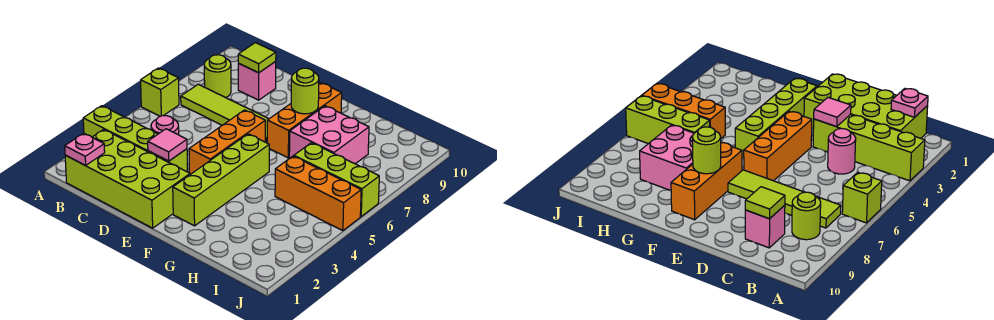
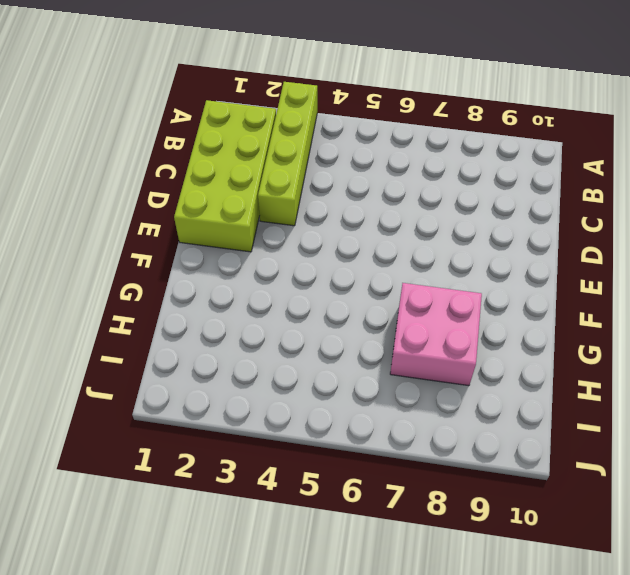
none -> lime brick A6 level 1
none -> lime tile B7:E7 level 1
none -> lime round brick B8 level 1

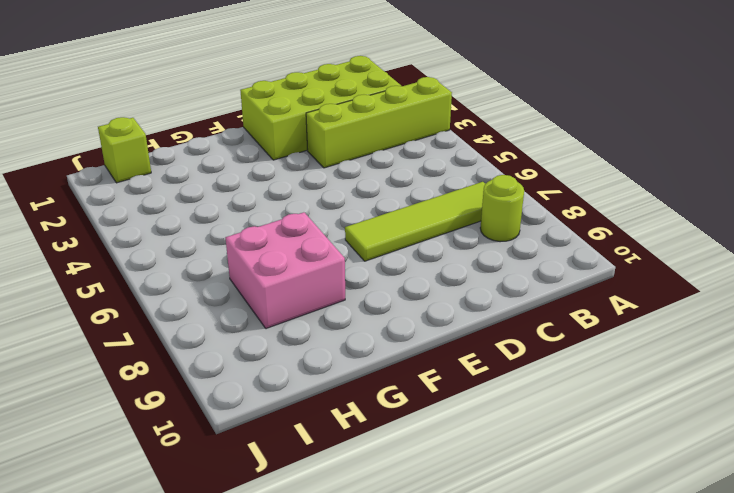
lime brick I1 level 1 -> lime brick A6 level 1
none -> pink round brick C4 level 1
none -> pink brick C9 level 1
none -> orange brick E4:E6 level 1

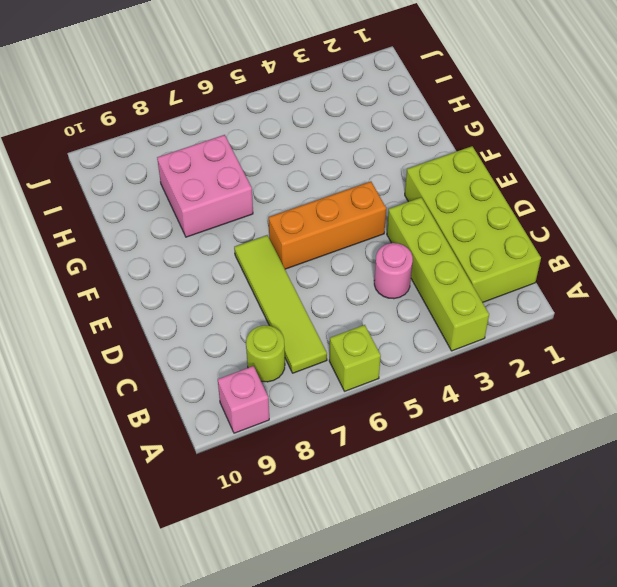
pink brick A9 level 1 -> pink brick C9 level 1
none -> lime brick F2:F5 level 1
none -> orange brick F7:F9 level 1
none -> orange brick H5:J5 level 1

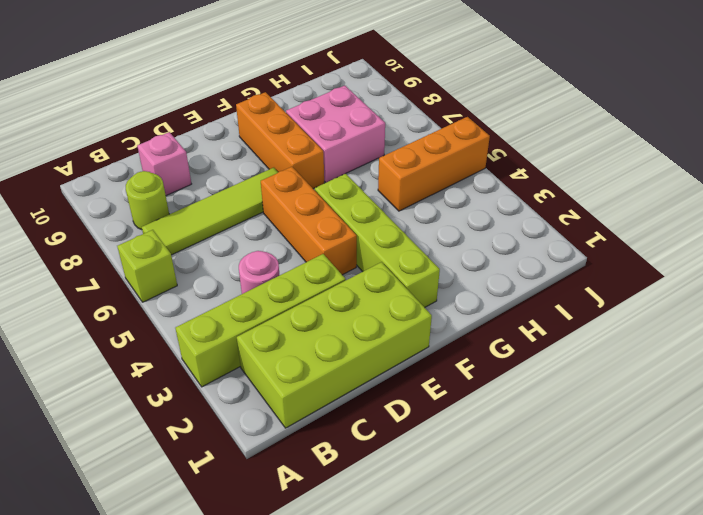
none -> lime brick H6:J6 level 1
none -> pink plate B1 level 2
none -> lime tile C9 level 2

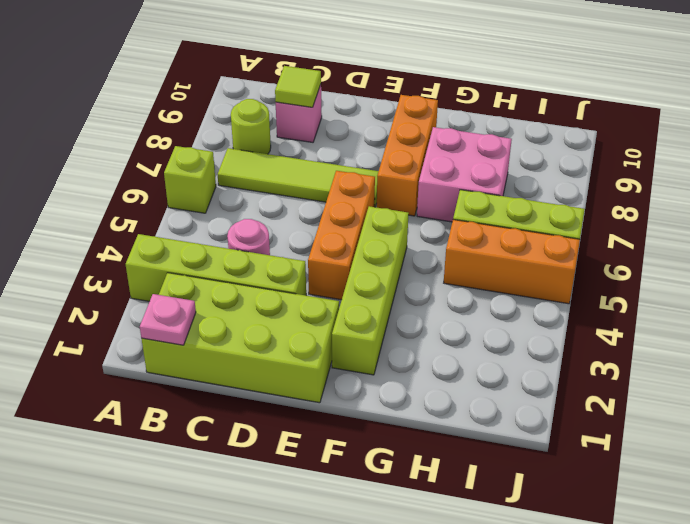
none -> pink tile D3 level 2
none -> lime round brick F8 level 2

